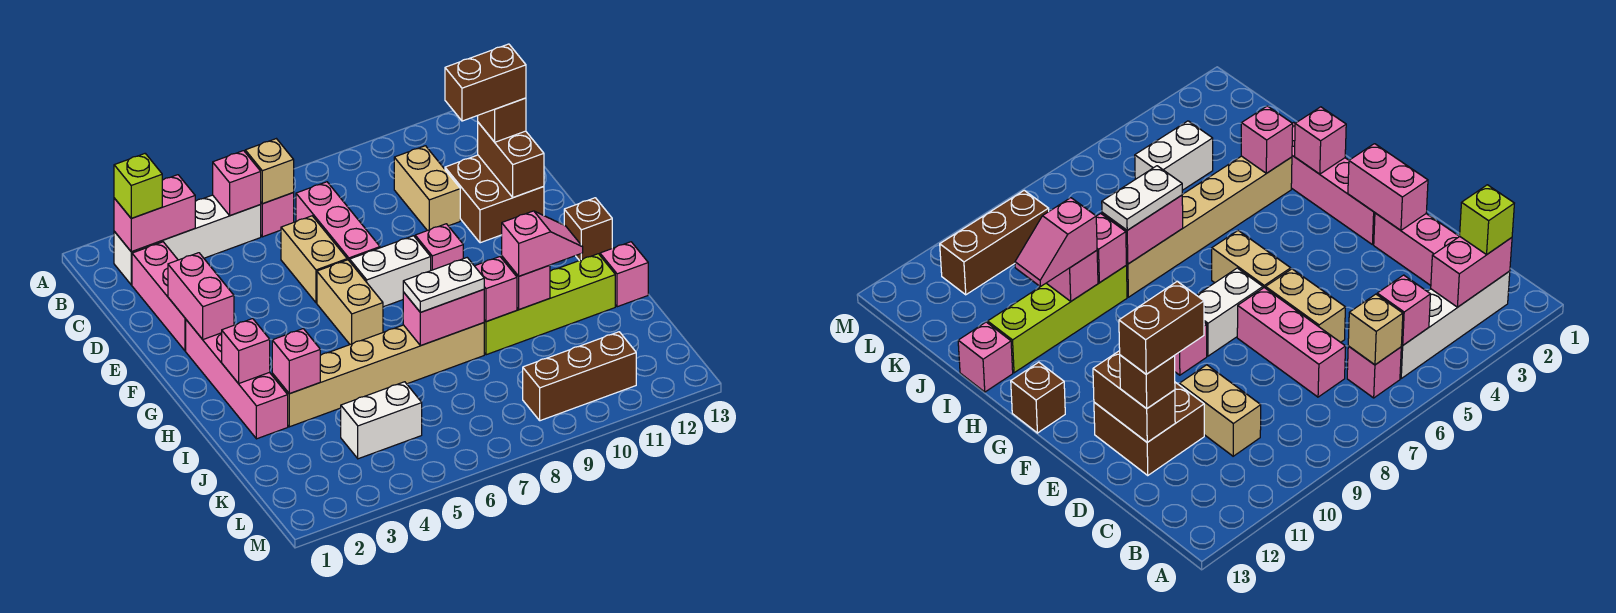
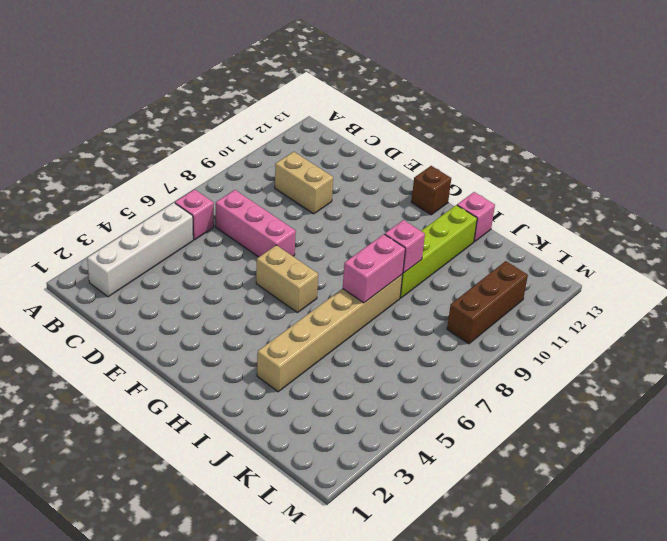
none -> pink brick C2:E2 level 1
none -> tan brick D6:E6 level 1
none -> brown brick D11:E12 level 1
none -> pink brick F2:I2 level 1

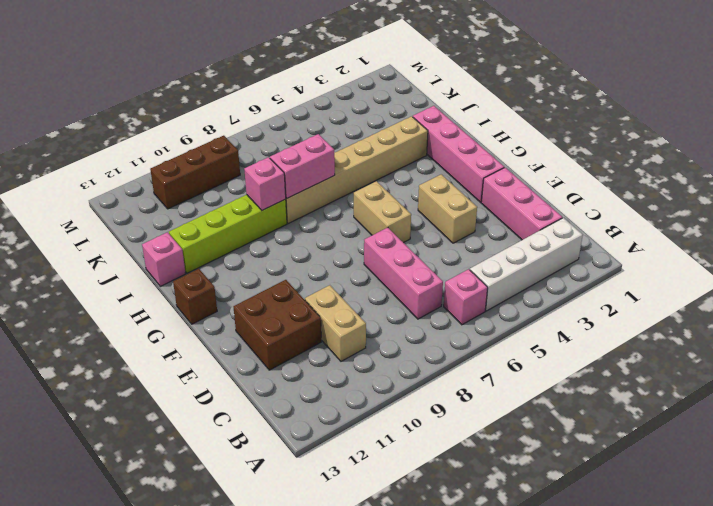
tan brick E4:F4 level 1 -> tan brick D6:E6 level 1
none -> white brick F7:F8 level 1
none -> pink brick F9 level 1
none -> white brick K4:K5 level 1
none -> pink brick B2:B3 level 2

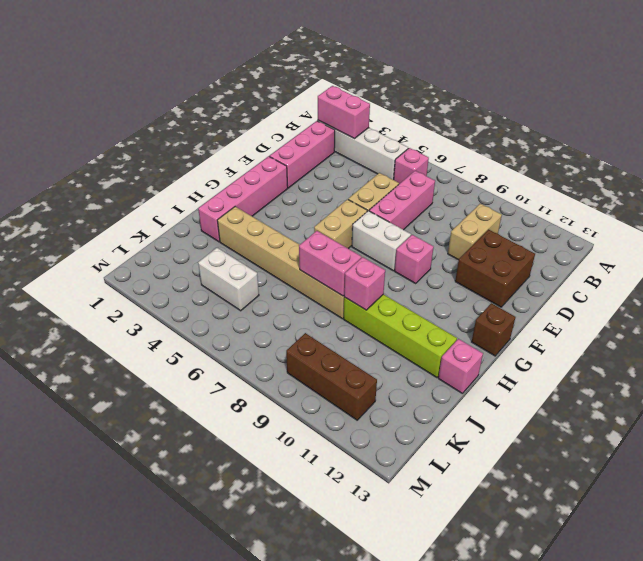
none -> pink brick B5 level 2
none -> tan brick B6 level 2
none -> brown brick D12:E12 level 2
none -> pink brick E2:F2 level 2

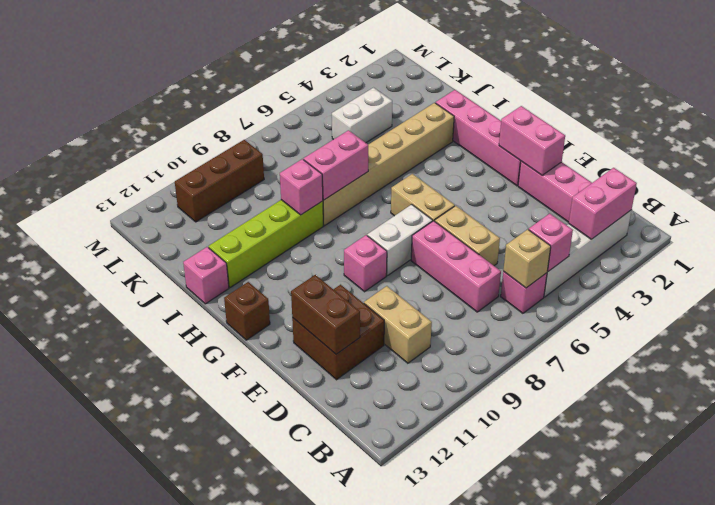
none -> pink brick H2 level 2
none -> pink brick I3 level 2
none -> pink brick I10 level 2
none -> lime brick B2 level 3

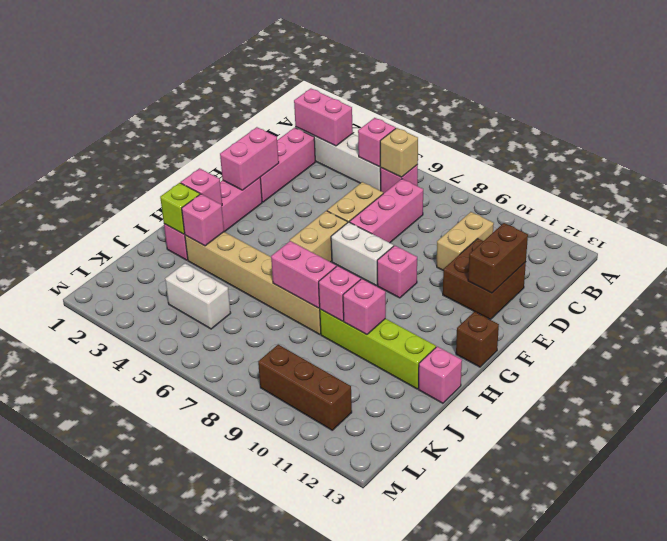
lime brick I2 level 2 -> lime brick B2 level 3
none -> brown brick D12 level 3
none -> white plate I7:I8 level 3
none -> pink slope I10:I11 level 3 top 10
none -> brown brick D11:D12 level 4

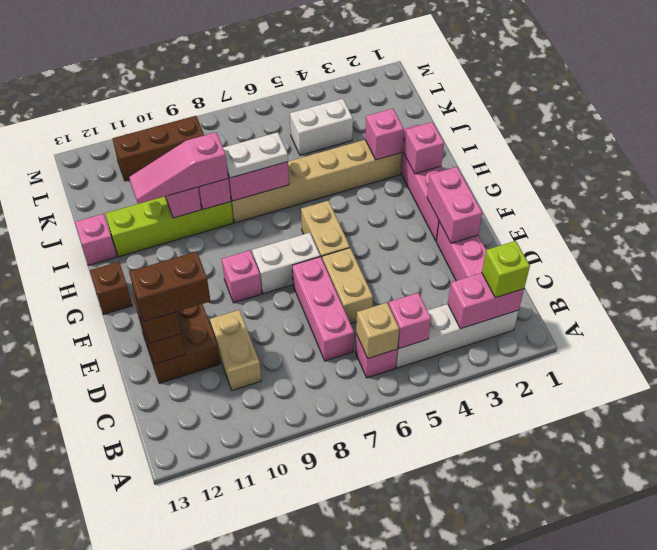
pink slope I9:I11 level 3 top 9 -> pink slope I10:I11 level 3 top 10

